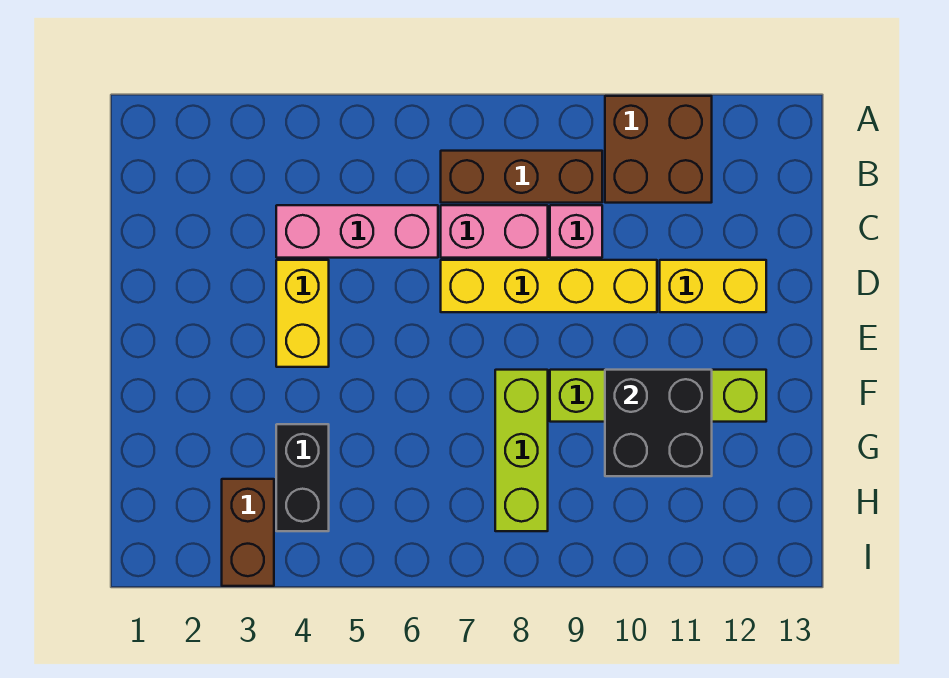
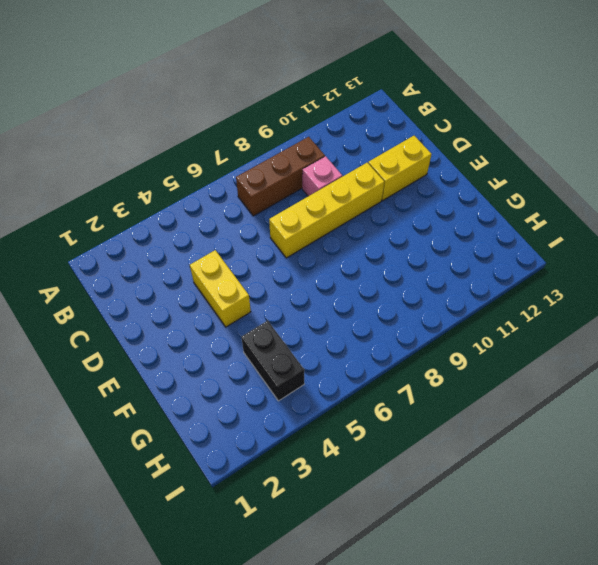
none -> brown brick A10:B11 level 1
none -> pink brick C4:C6 level 1
none -> pink brick C7:C8 level 1

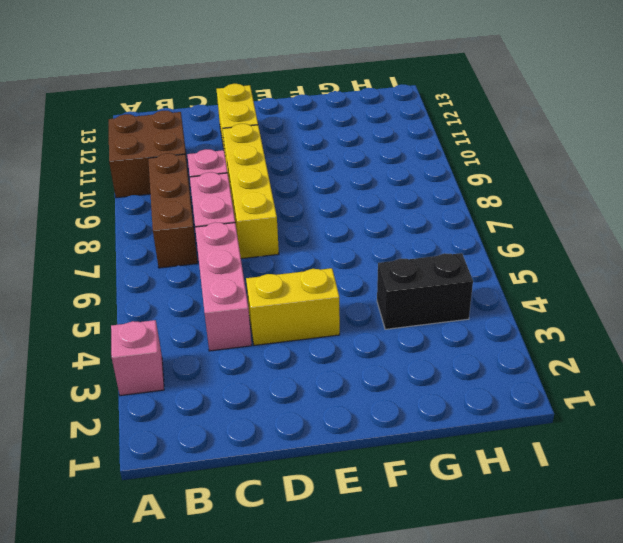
pink brick A3 level 1 -> none
none -> lime brick F8:H8 level 1
none -> lime brick F9:F12 level 1
none -> brown brick H3:I3 level 1

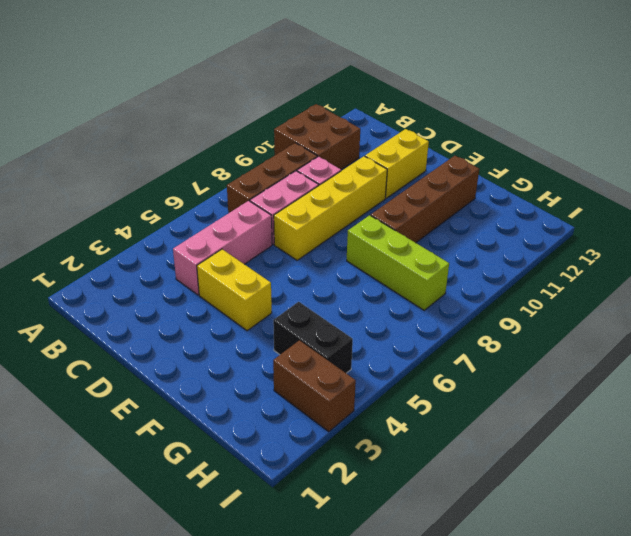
brown brick F9:F12 level 1 -> lime brick F9:F12 level 1
none -> black brick F10:G11 level 2

